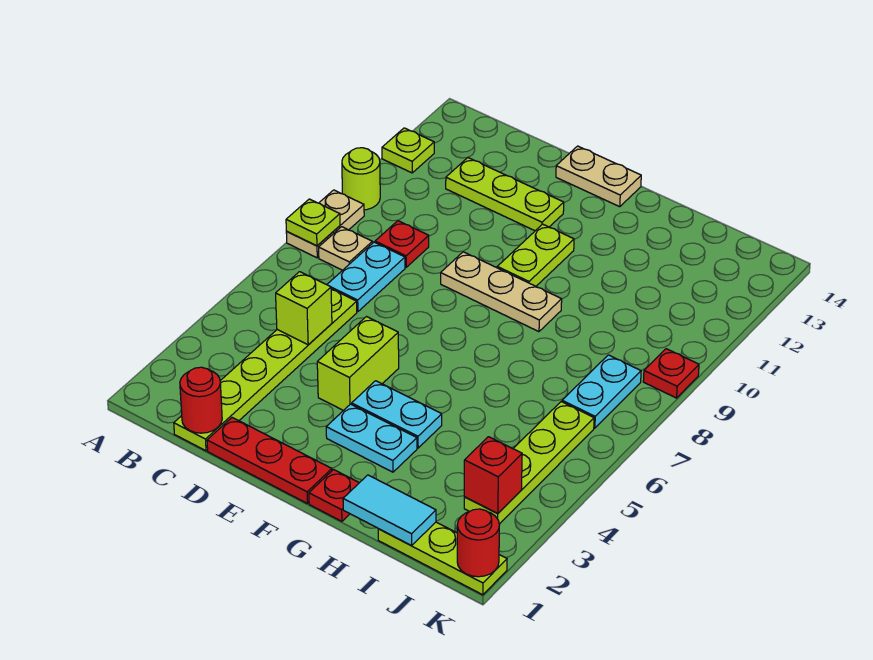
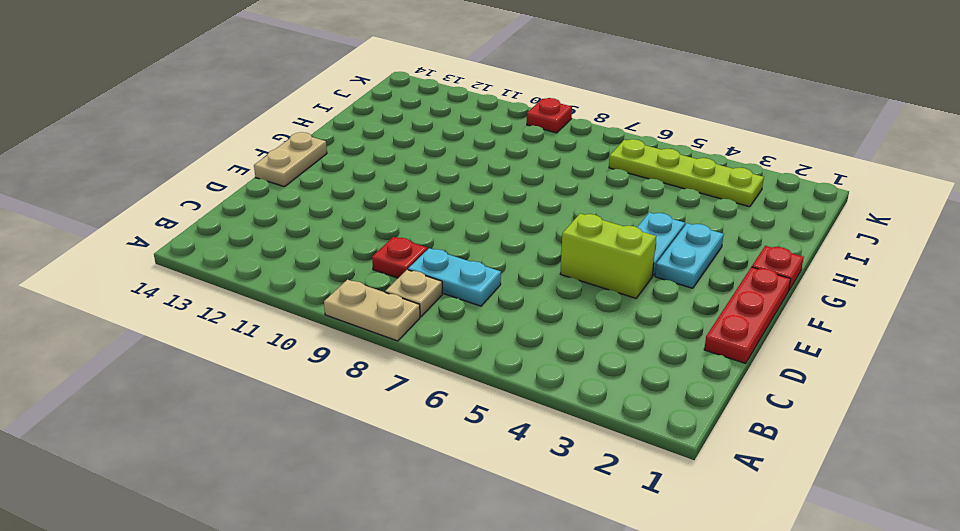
none -> lime round brick A10 level 1
none -> lime plate A12 level 1
none -> lime plate C1:C6 level 1

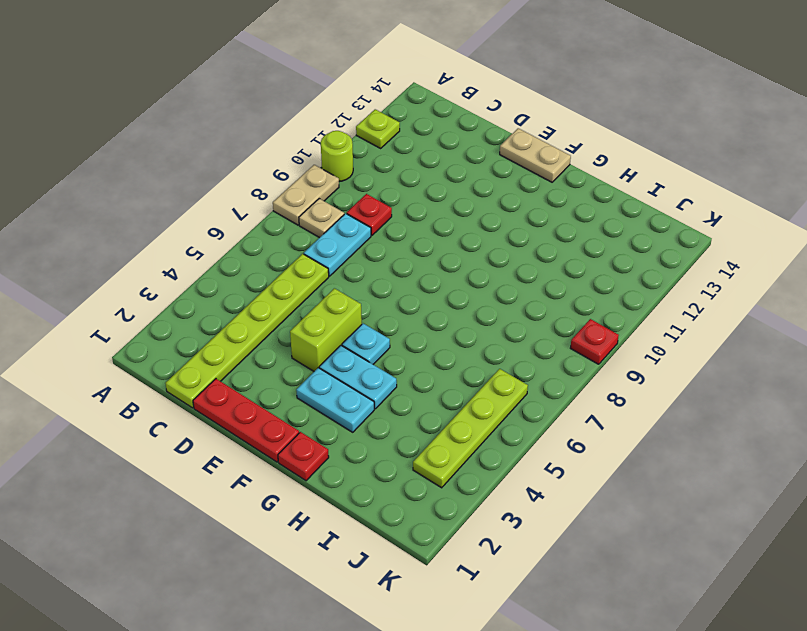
cyan plate F5 level 1 -> none
none -> lime plate C12:E12 level 1
none -> tan plate E9:G9 level 1
none -> lime plate F10:F11 level 1

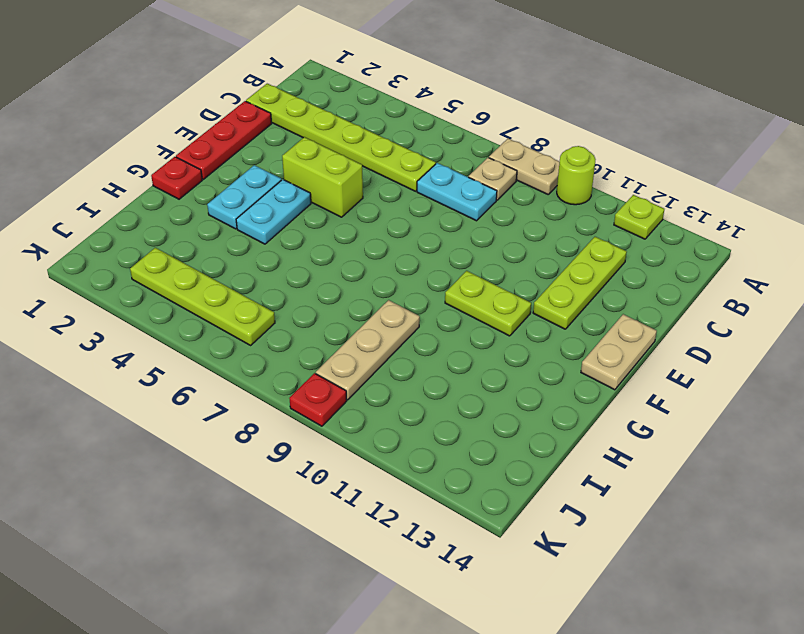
tan plate H9:J9 level 1 -> tan plate E9:G9 level 1
none -> red plate C9 level 1
none -> lime plate I1:K1 level 1
none -> cyan plate J7:J8 level 1

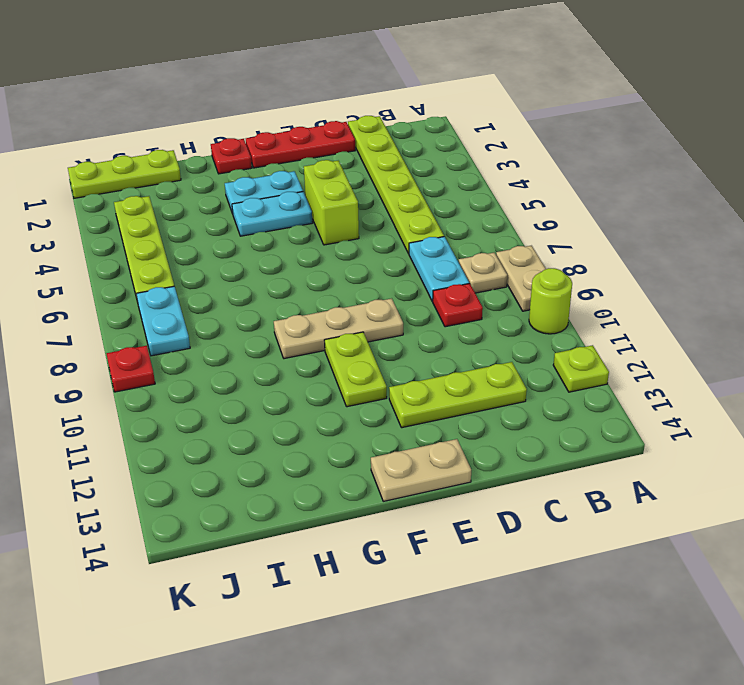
none -> lime plate A8 level 2
none -> red round brick C1 level 2
none -> lime brick C5 level 2

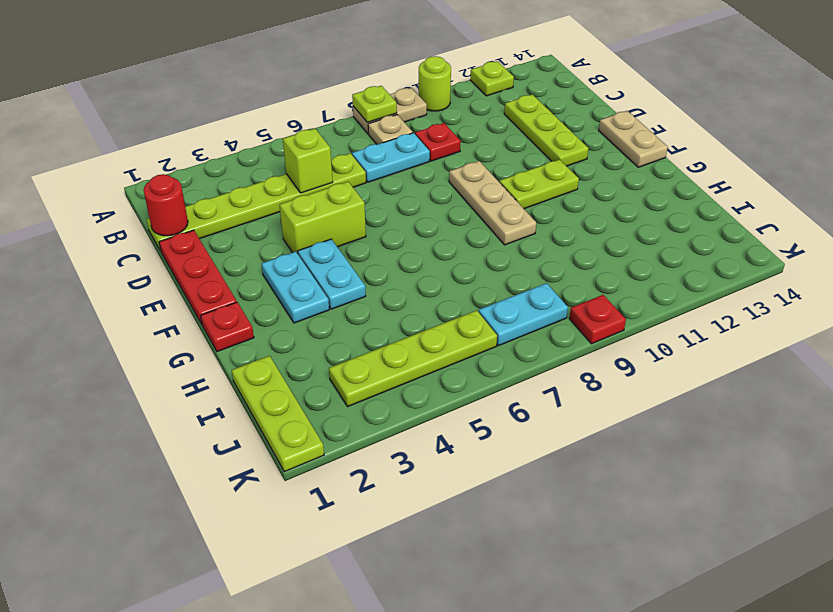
none -> cyan tile H1:I1 level 2
none -> red brick J3 level 2
none -> red round brick K1 level 2

